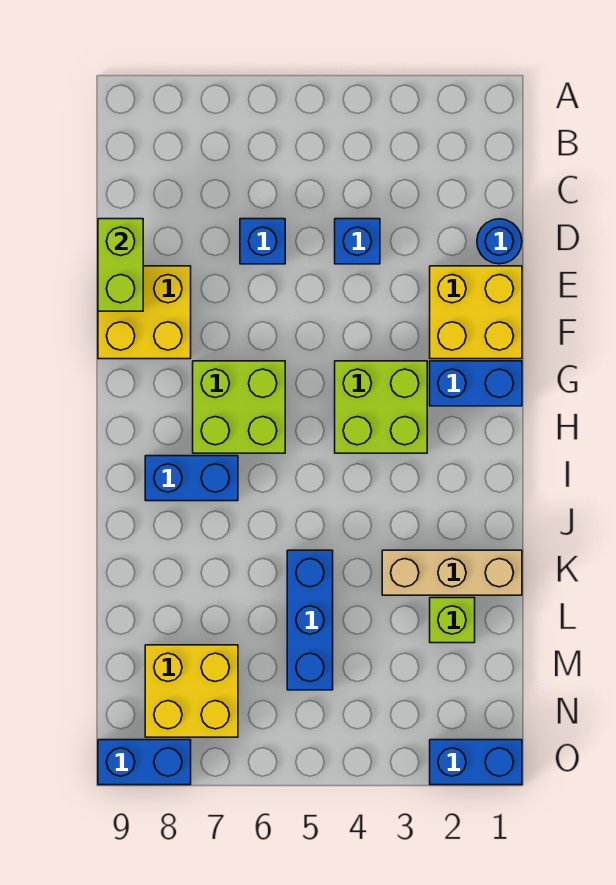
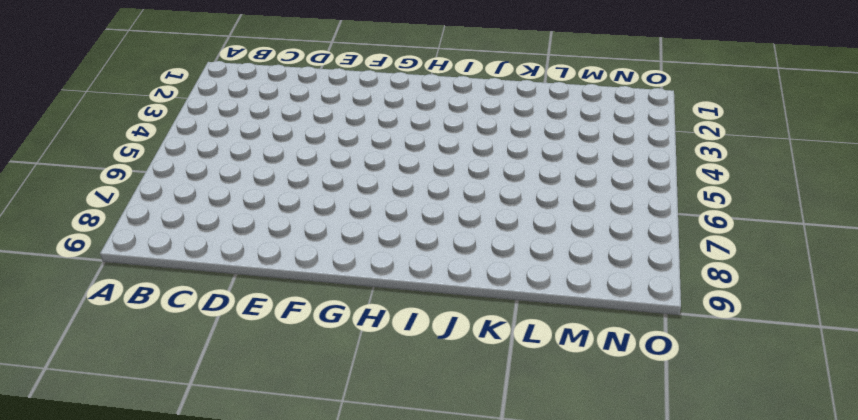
none -> blue round brick D1 level 1
none -> blue brick D4 level 1
none -> blue brick D6 level 1

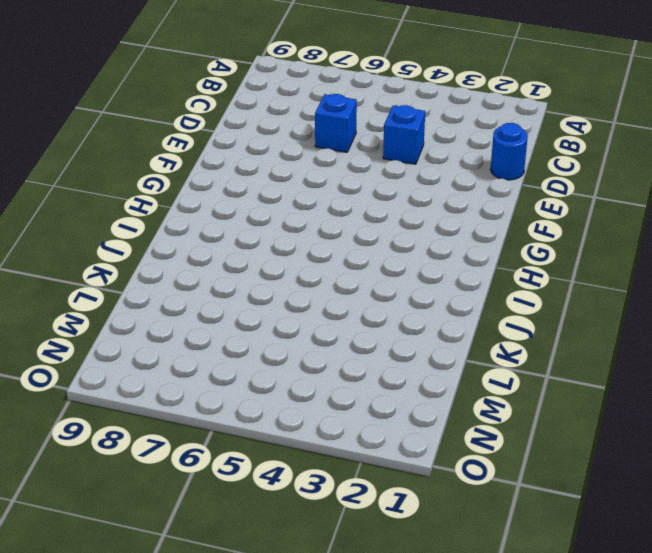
none -> yellow brick E1:F2 level 1
none -> yellow brick E8:F9 level 1
none -> blue brick G1:G2 level 1

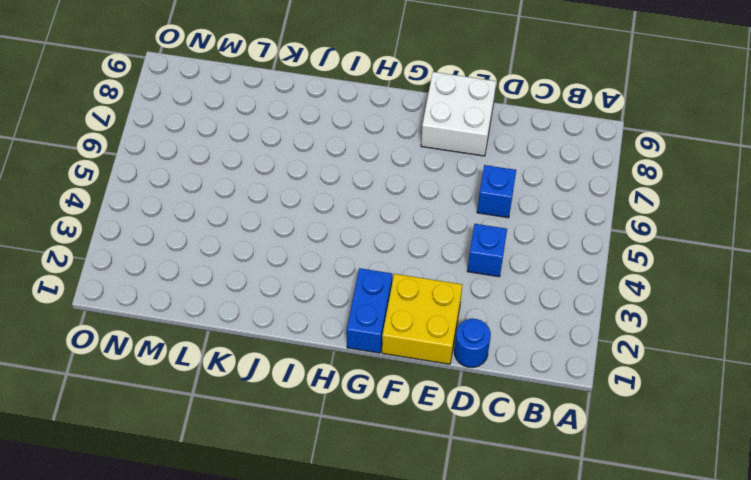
white brick E8:F9 level 1 -> yellow brick E8:F9 level 1
none -> lime brick G3:H4 level 1
none -> lime brick G6:H7 level 1
none -> blue brick I7:I8 level 1

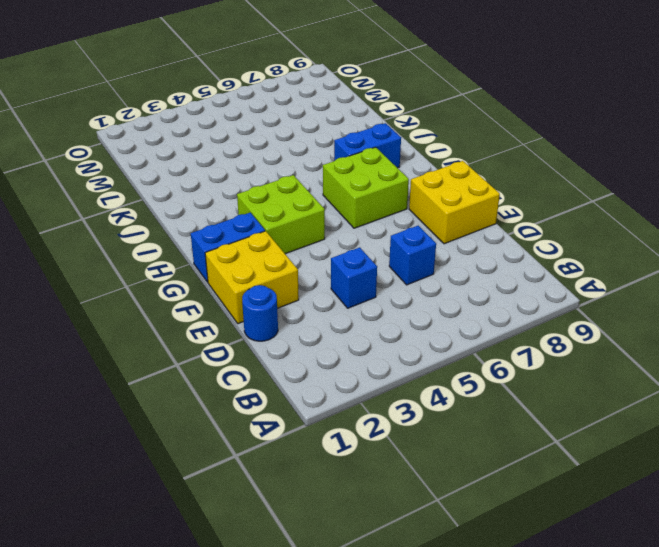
none -> tan brick K1:K3 level 1
none -> blue brick K5:M5 level 1
none -> lime brick L2 level 1

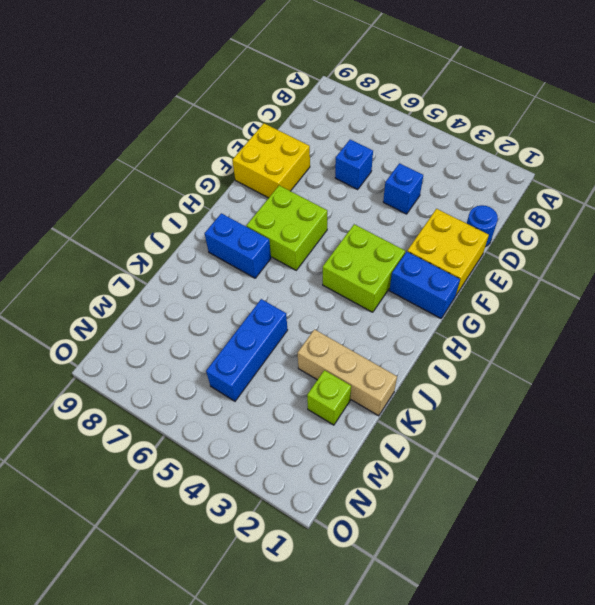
none -> yellow brick M7:N8 level 1
none -> blue brick O1:O2 level 1
none -> blue brick O8:O9 level 1

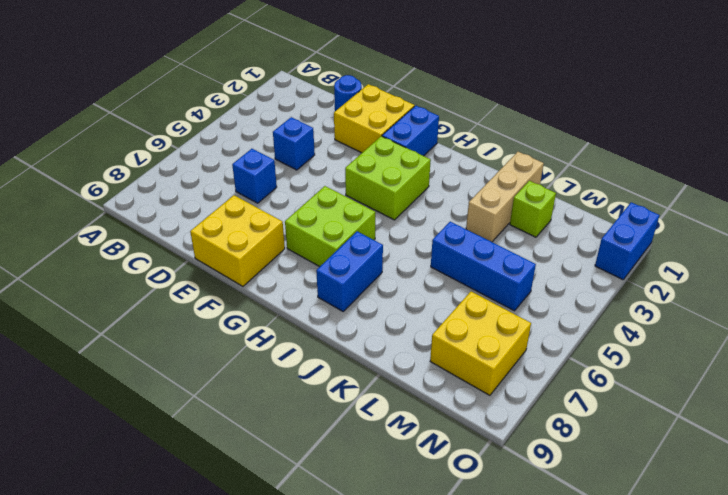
none -> blue brick O8:O9 level 1
none -> lime brick D9:E9 level 2

